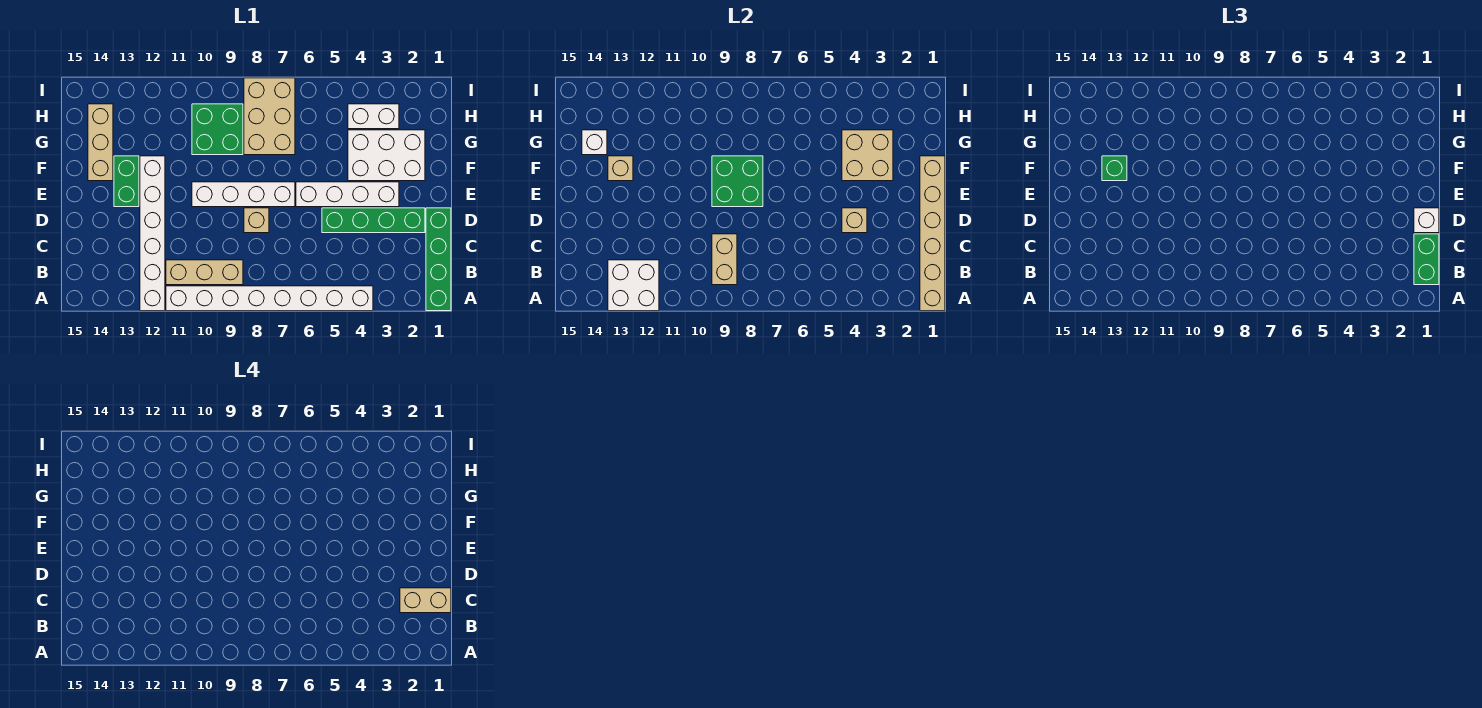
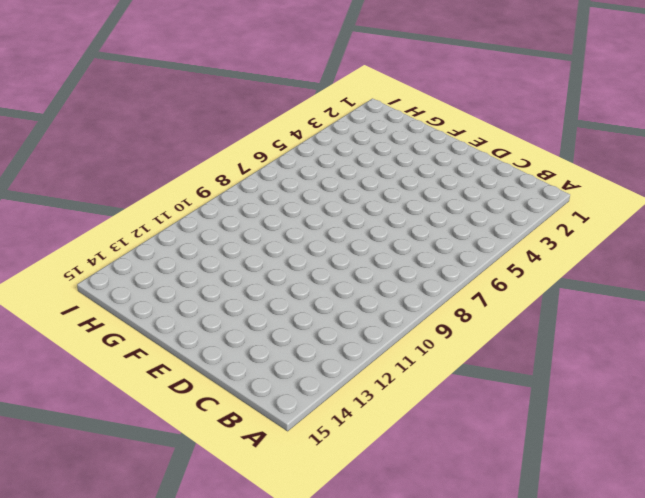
none -> green brick A1:D1 level 1
none -> white brick A4:A11 level 1
none -> white brick A12:F12 level 1

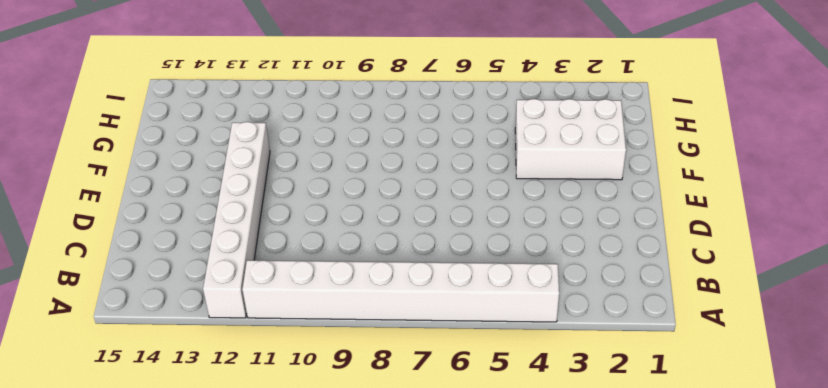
none -> green brick A1:D1 level 1
none -> tan brick B9:B11 level 1
none -> green brick D2:D5 level 1

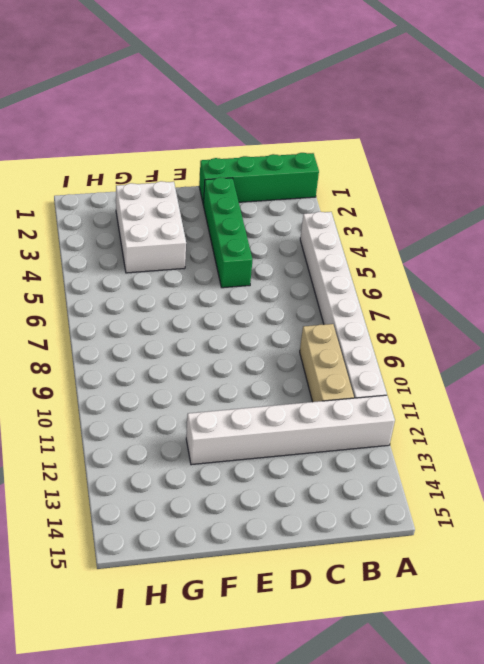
none -> tan brick D8 level 1
none -> white brick E3:E6 level 1
none -> white brick E7:E10 level 1

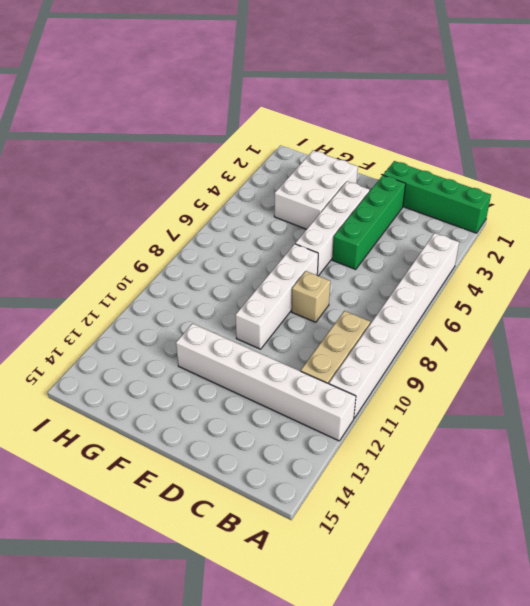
none -> green brick E13:F13 level 1
none -> tan brick F14:H14 level 1
none -> tan brick G7:I8 level 1

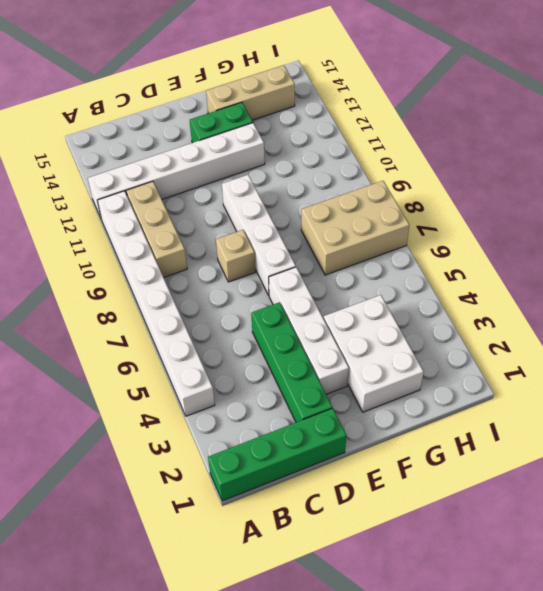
none -> green brick G9:H10 level 1
none -> white brick H3:H4 level 1
none -> tan brick A1:F1 level 2

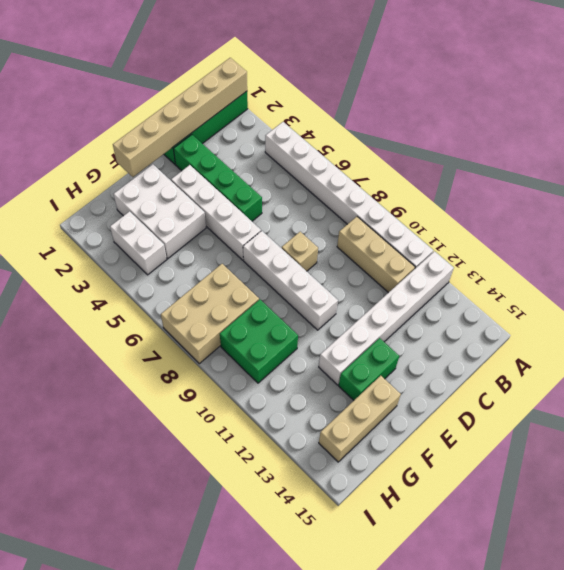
none -> white brick A12:B13 level 2
none -> tan brick B9:C9 level 2
none -> tan brick D4 level 2

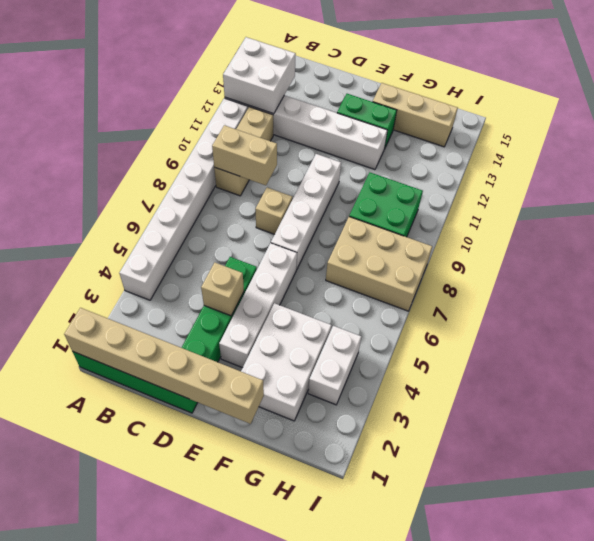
none -> green brick E8:F9 level 2
none -> tan brick F3:G4 level 2
none -> tan brick F13 level 2

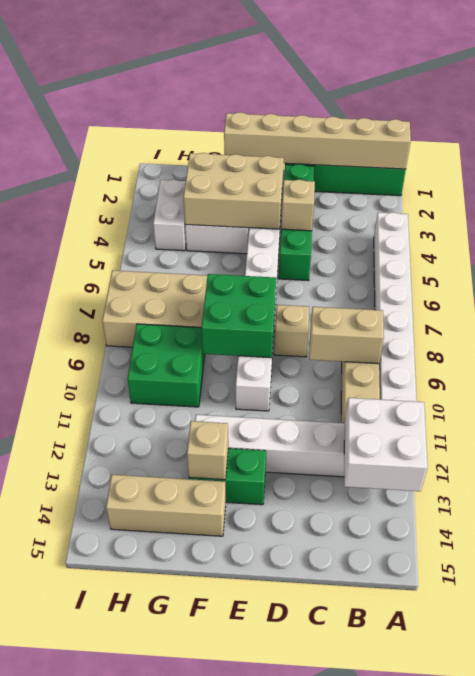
tan brick E3:G4 level 2 -> tan brick F3:G4 level 2
none -> white brick G14 level 2
none -> green brick B1:C1 level 3
none -> white brick D1 level 3

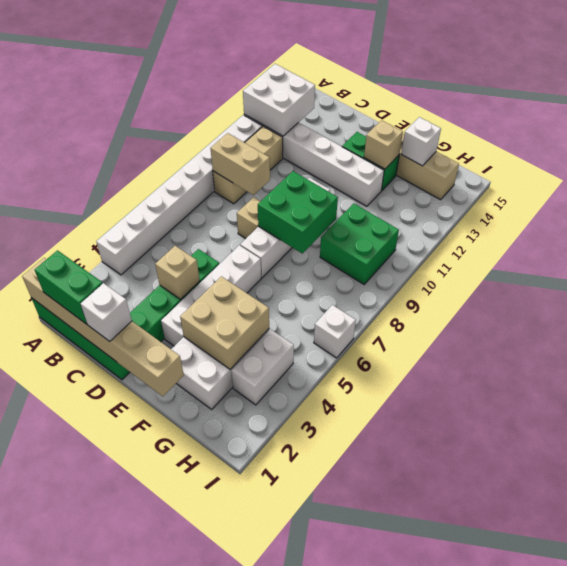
white brick I6 level 1 -> none
none -> tan brick G7:I8 level 1
none -> green brick F13 level 3
none -> tan brick C1:C2 level 4

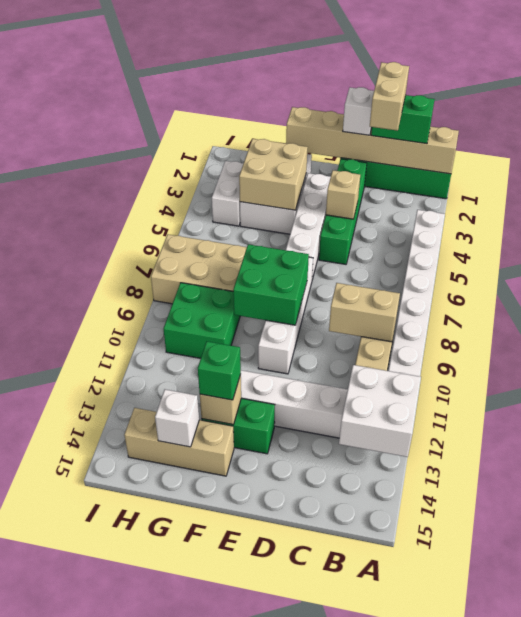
none -> tan brick D8 level 1

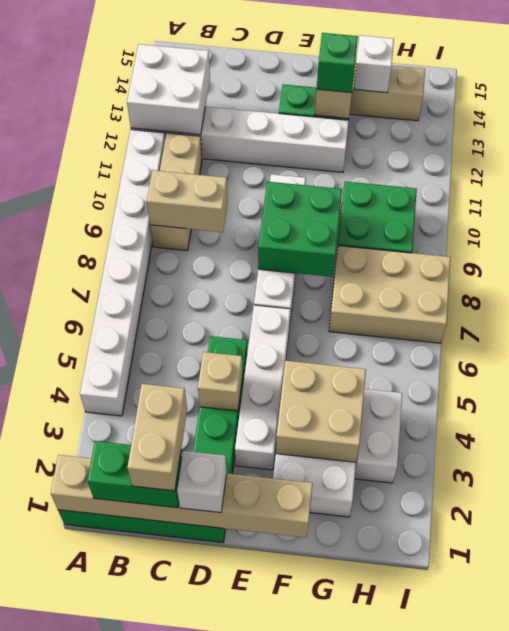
none -> tan brick D8 level 1

